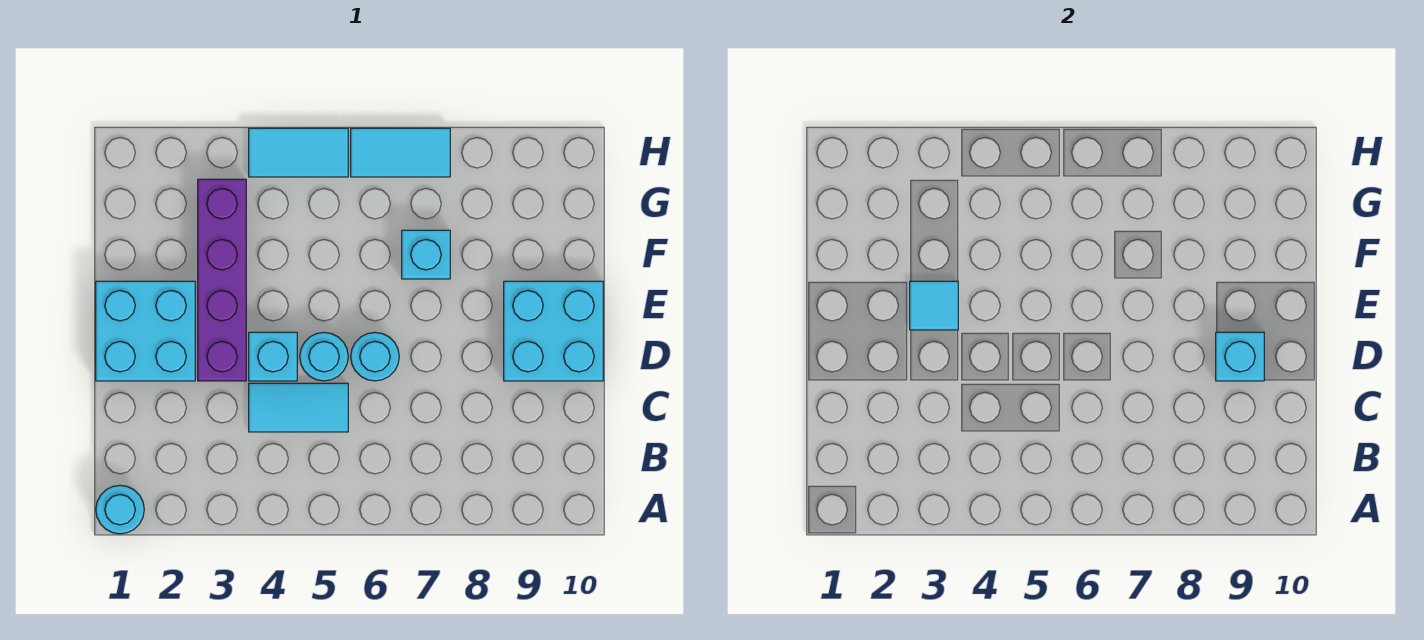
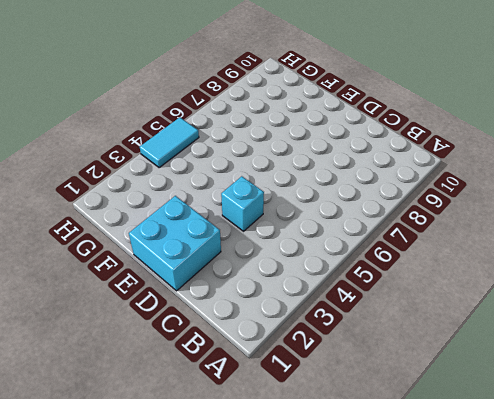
none -> cyan round brick A1 level 1
none -> cyan tile C4:C5 level 1
none -> purple brick D3:G3 level 1

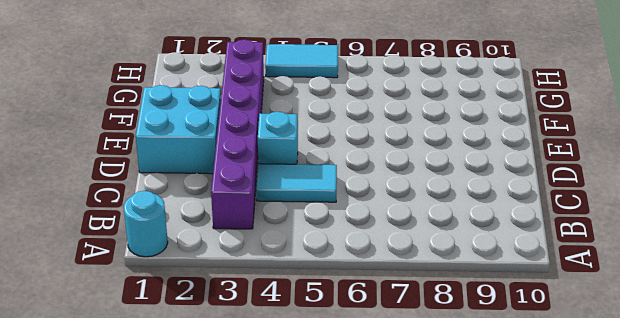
purple brick B3:G3 level 1 -> purple brick D3:G3 level 1
none -> cyan round brick D5 level 1
none -> cyan round brick D6 level 1
none -> cyan brick D9:E10 level 1

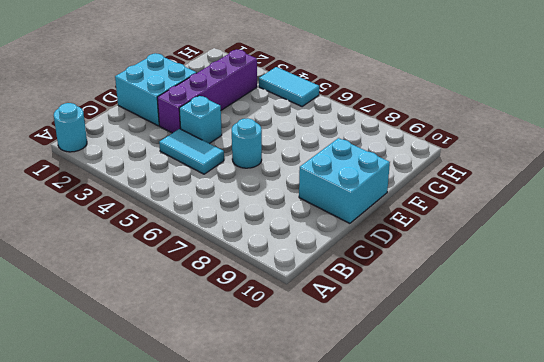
none -> cyan round brick D5 level 1
none -> cyan brick F7 level 1
none -> cyan tile H6:H7 level 1

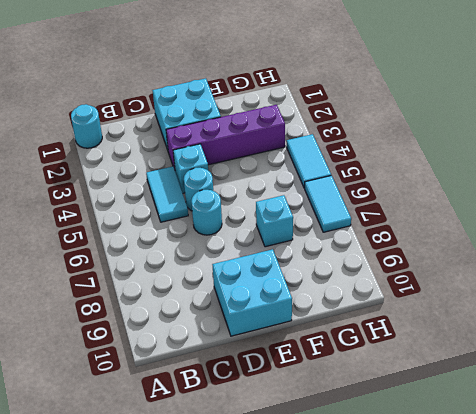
none -> cyan brick D9 level 2
none -> cyan tile E3 level 2

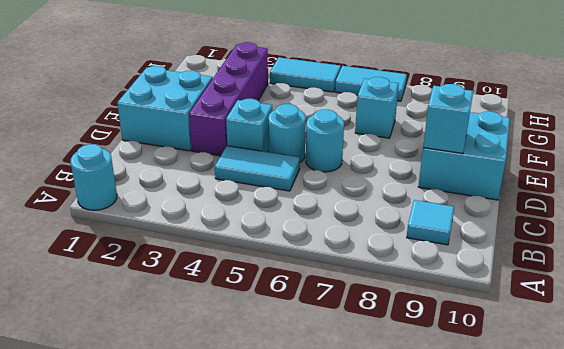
cyan tile B9 level 1 -> cyan tile E3 level 2

